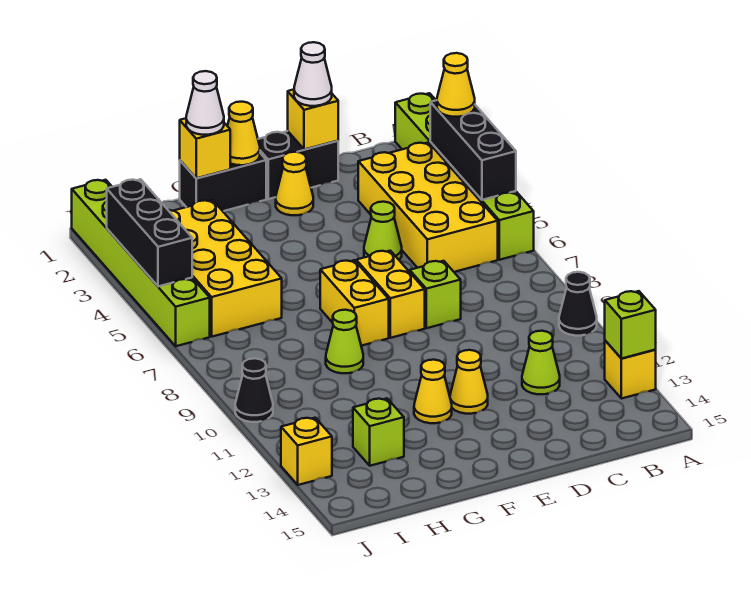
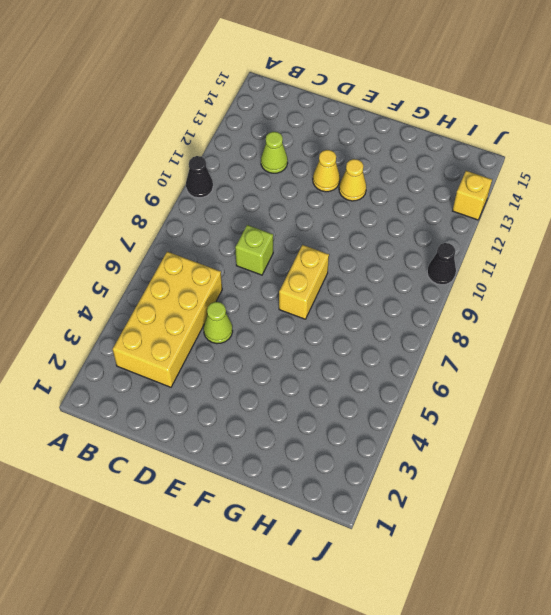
none -> lime brick A1:A6 level 1
none -> yellow brick A13 level 1
none -> black brick D1:E1 level 1

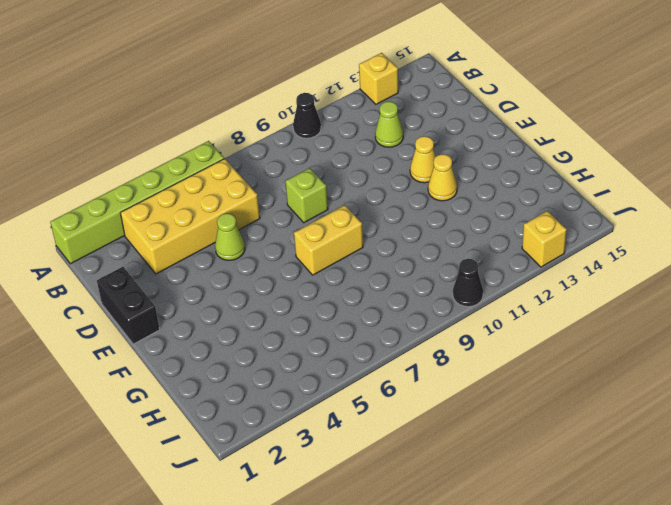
none -> yellow cone E2 level 1
none -> yellow brick E7:E8 level 1
none -> black brick F1:G1 level 1

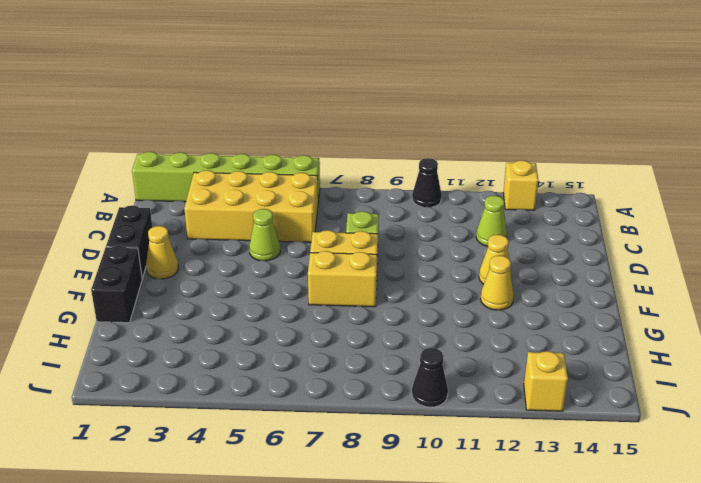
none -> lime cone G9 level 1
none -> yellow brick H3:I6 level 1
none -> lime brick H13 level 1

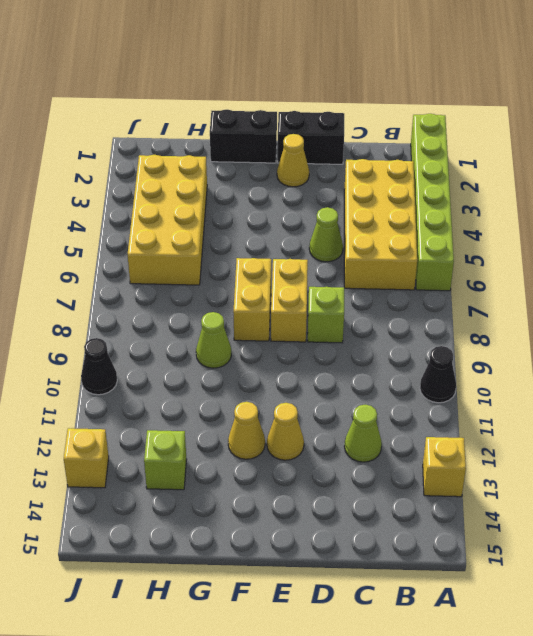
none -> lime brick J1:J6 level 1
none -> black brick A3:A5 level 2
none -> lime brick A13 level 2

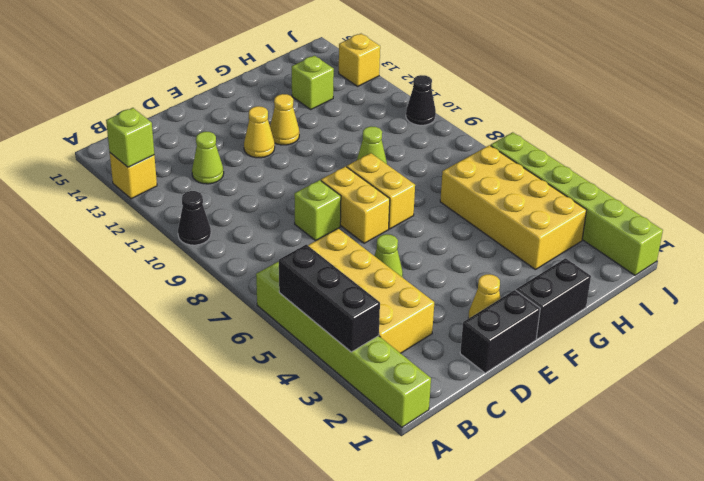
none -> yellow brick D1 level 2
none -> yellow cone F1 level 2
none -> yellow brick G1 level 2

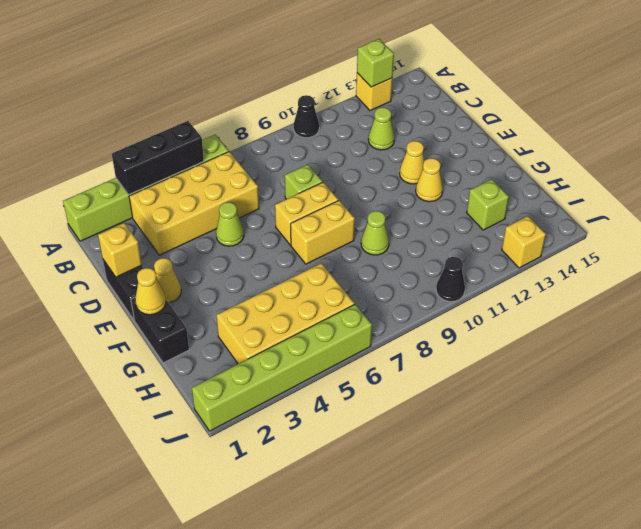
none -> yellow brick G1 level 2
none -> black brick J3:J5 level 2
none -> yellow cone A3 level 3

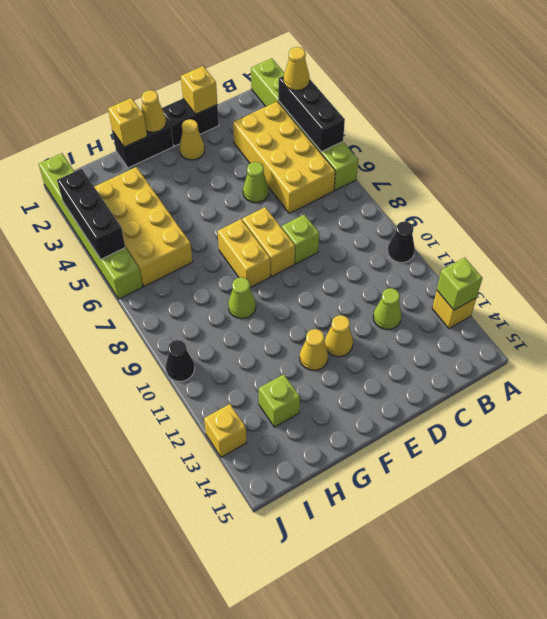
none -> white cone D1 level 3
none -> white cone G1 level 3

